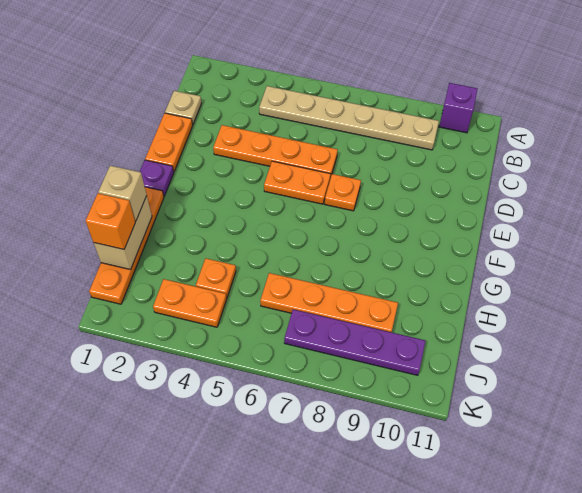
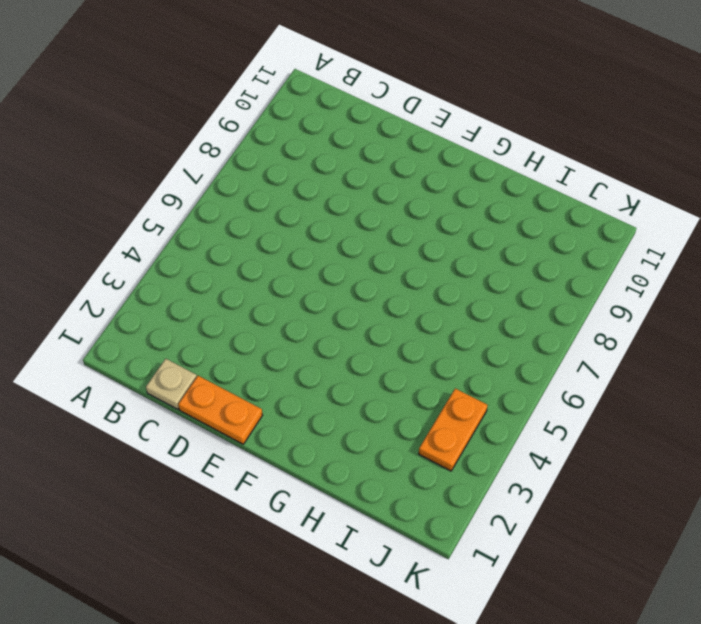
none -> purple brick A10 level 1
none -> tan plate B4:B9 level 1
none -> orange plate D3:D6 level 1

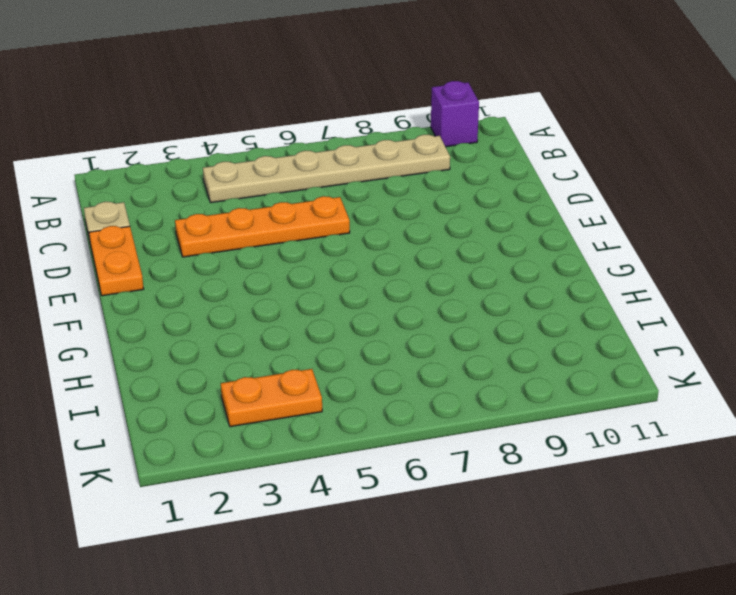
none -> orange plate E5:E6 level 1
none -> orange plate E7 level 1
none -> purple plate F1 level 1

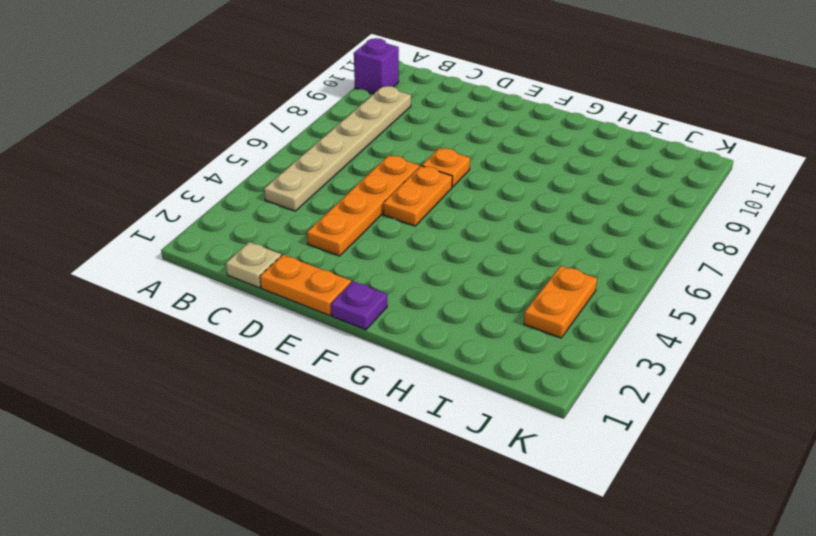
none -> orange plate G1:J1 level 1
none -> orange plate I4 level 1
none -> orange plate I6:I9 level 1

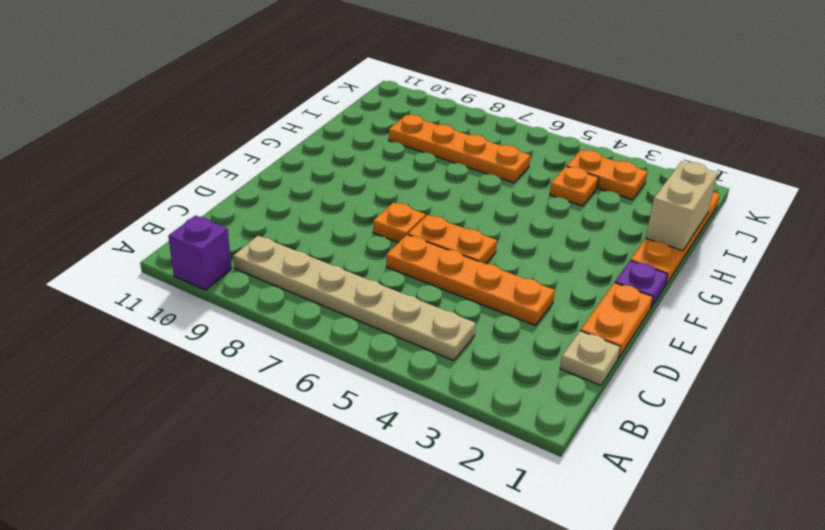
none -> purple plate J7:J10 level 1
none -> tan brick H1 level 3
none -> orange brick I1 level 3

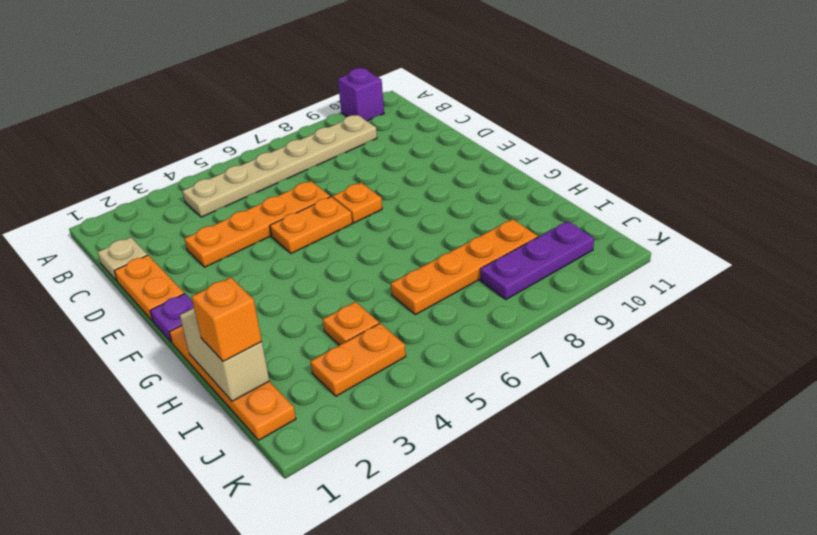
purple plate J8:J10 level 1 -> purple plate J7:J10 level 1
none -> tan brick H1 level 3

